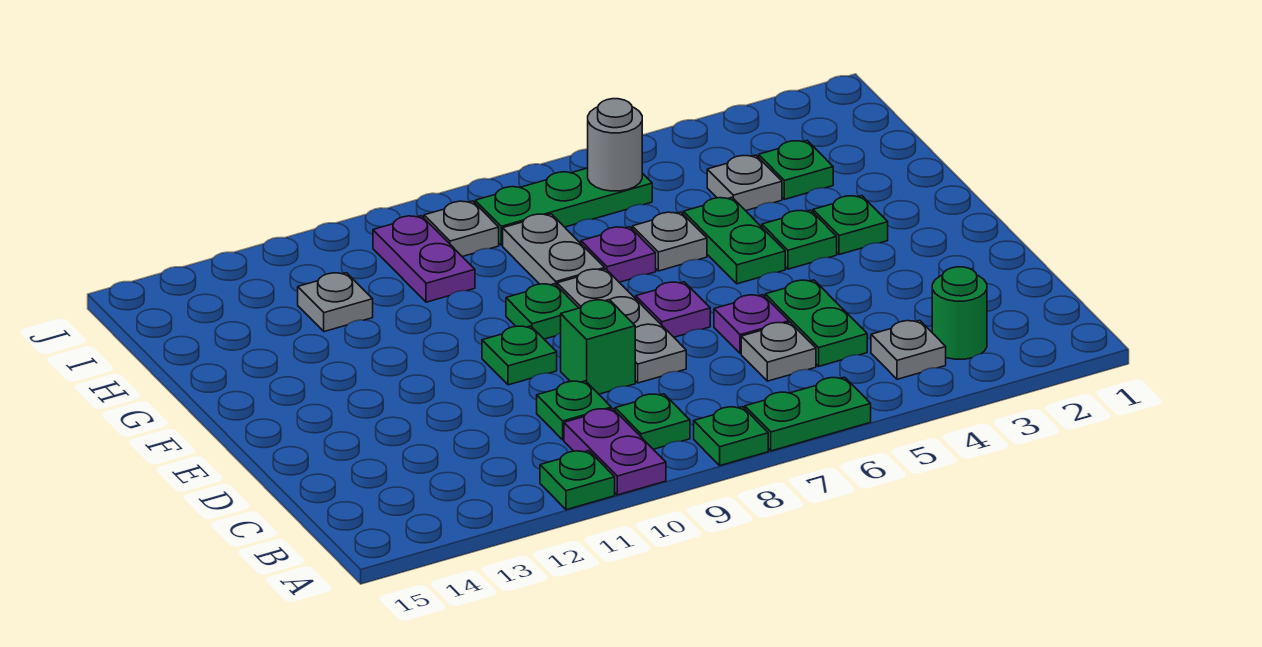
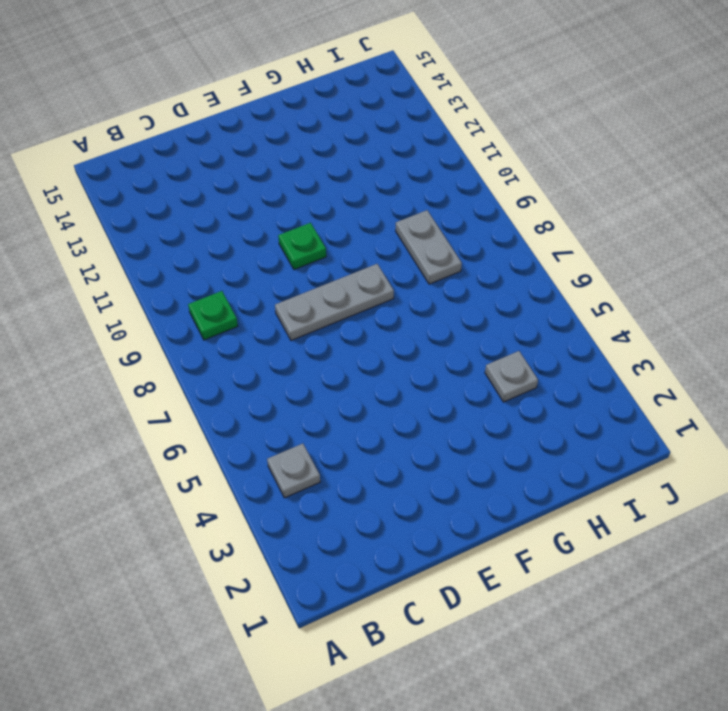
grey plate H8:H9 level 1 -> grey plate G8:H8 level 1
none -> green plate A6:A7 level 1
none -> green plate A8 level 1
none -> purple plate A10:B10 level 1

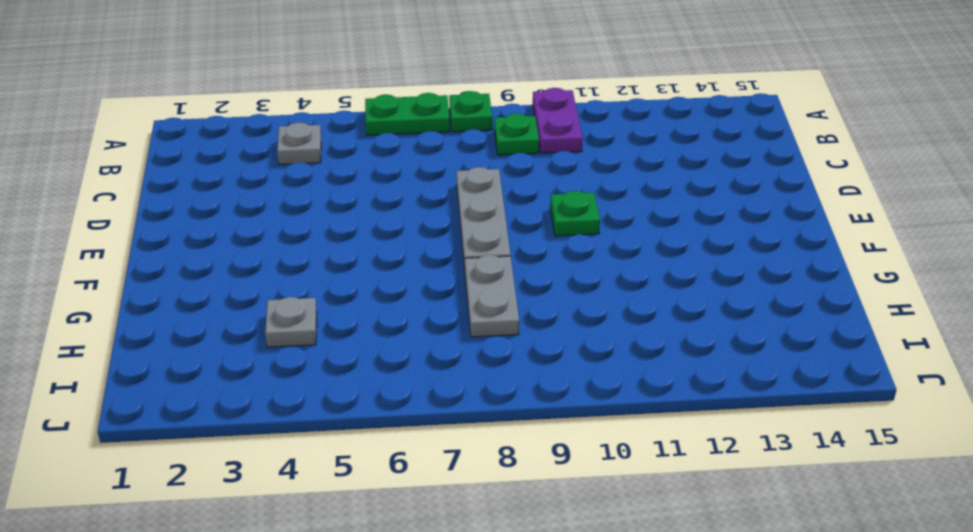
none -> green plate A11 level 1
none -> green round brick B3 level 1
none -> green plate C5:D5 level 1

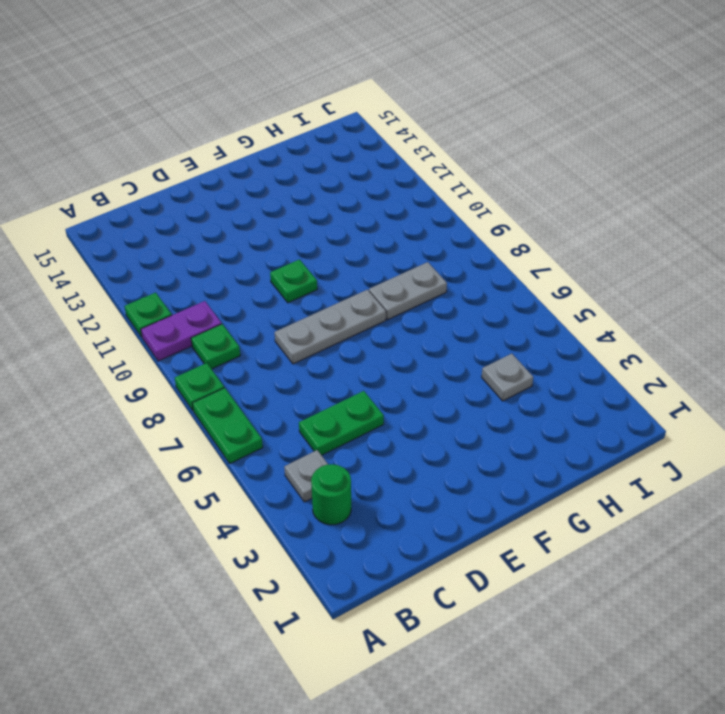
none -> grey plate C6 level 1
none -> green plate C10 level 1
none -> purple plate D6 level 1

